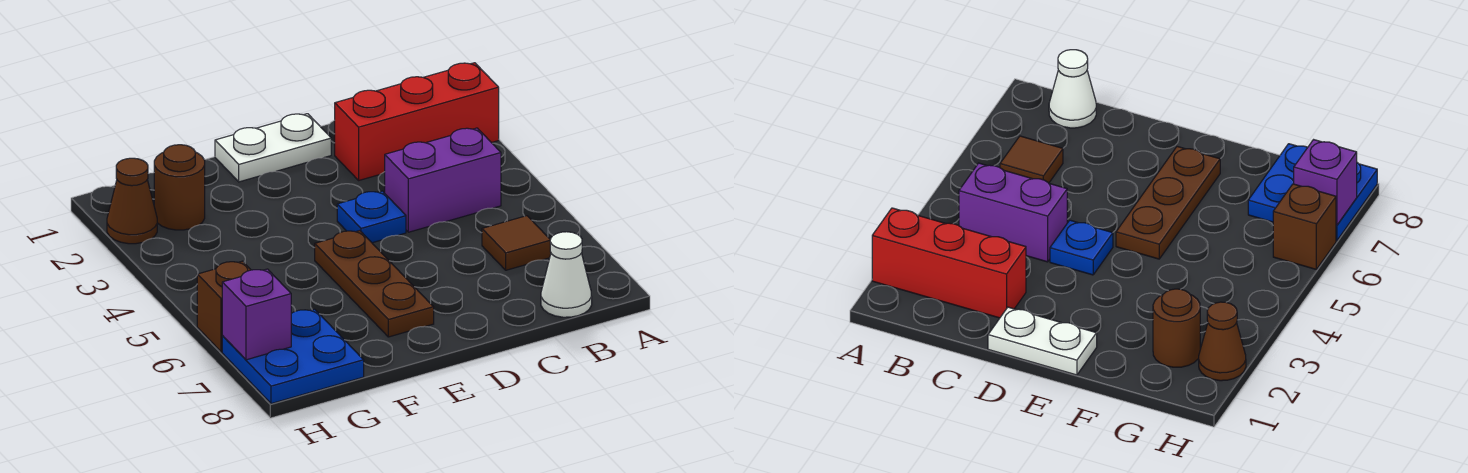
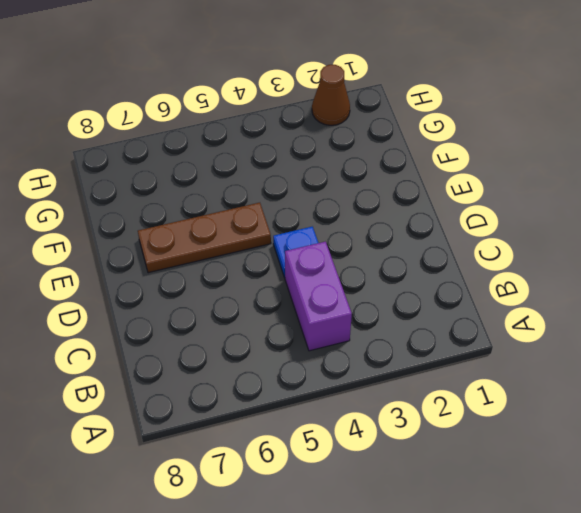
none -> red brick A2:C2 level 1
none -> brown tile B6 level 1
none -> white cone B8 level 1

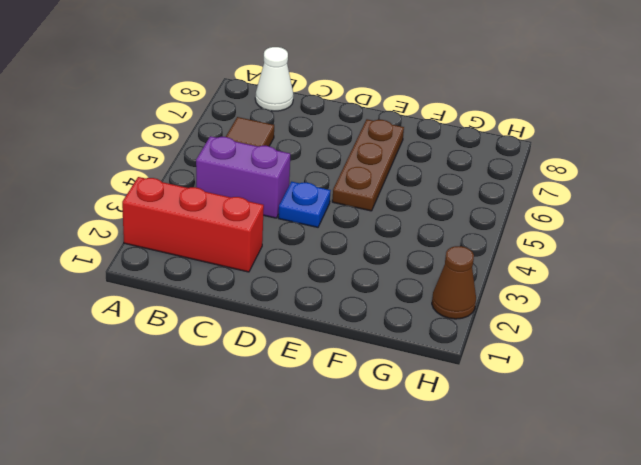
none -> white plate D1:E1 level 1
none -> brown round brick G2 level 1
none -> blue plate G7:H8 level 1

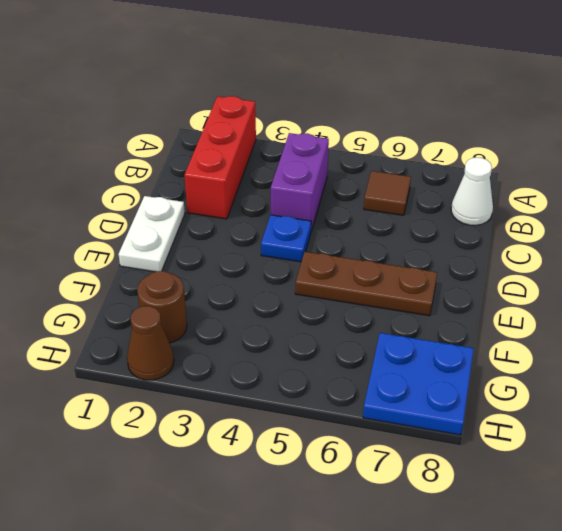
none -> brown brick H6 level 1
none -> purple brick H7 level 2

